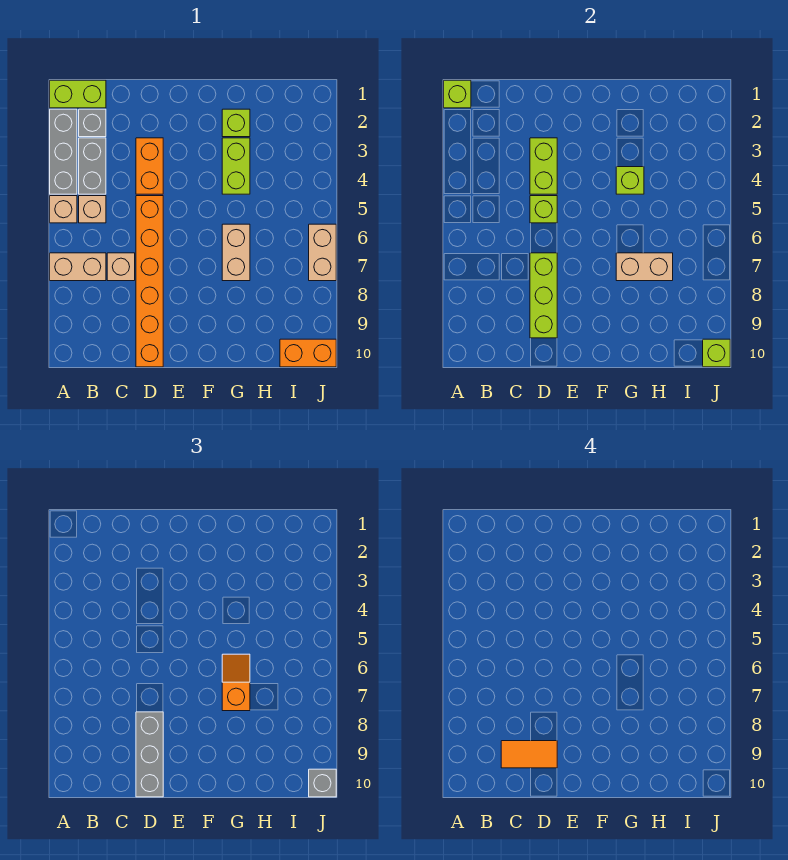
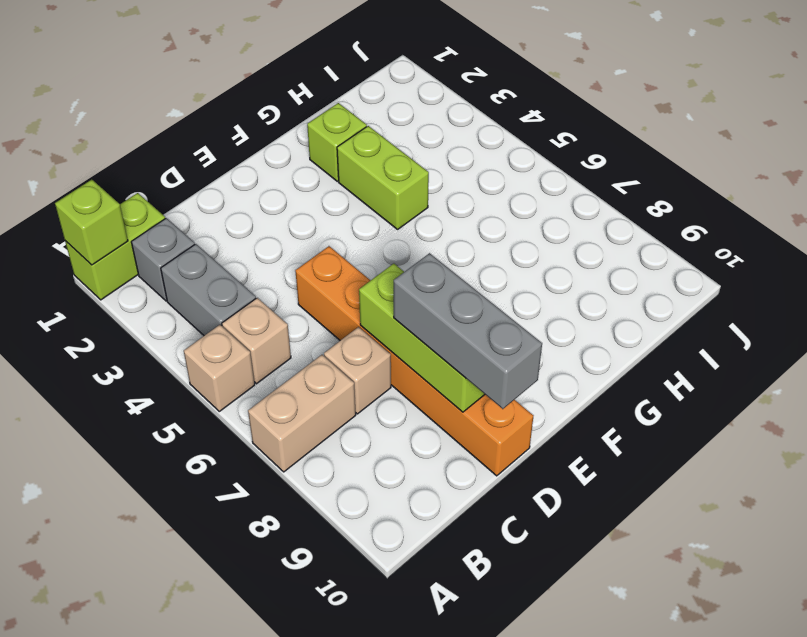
none -> grey brick A2:A4 level 1
none -> orange brick D3:D4 level 1
none -> tan brick G6:G7 level 1

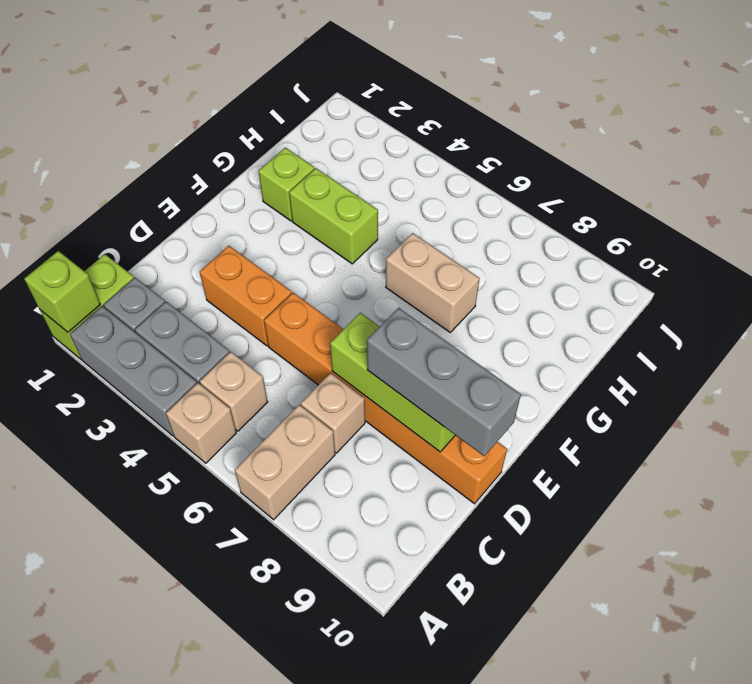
none -> orange brick I10:J10 level 1
none -> tan brick J6:J7 level 1
none -> lime brick D3:D4 level 2

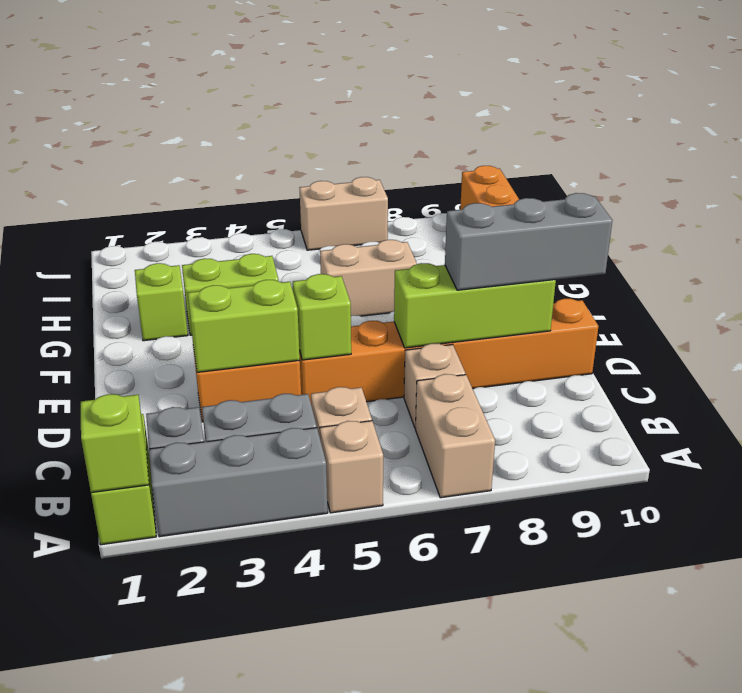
none -> lime brick G4 level 2
none -> tan brick G7:H7 level 2
none -> lime brick J10 level 2

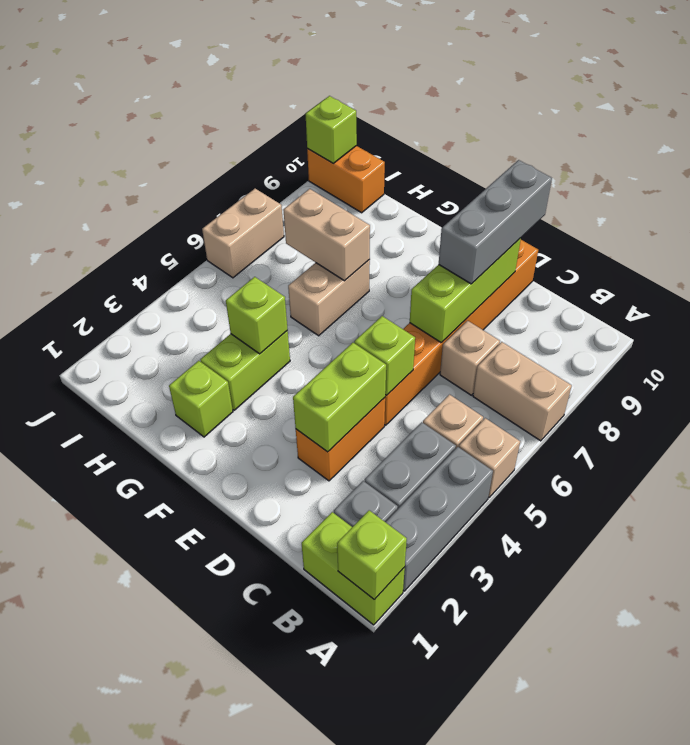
none -> orange slope G6:G7 level 3 top 7
none -> grey brick J10 level 3
none -> orange tile C9:D9 level 4

